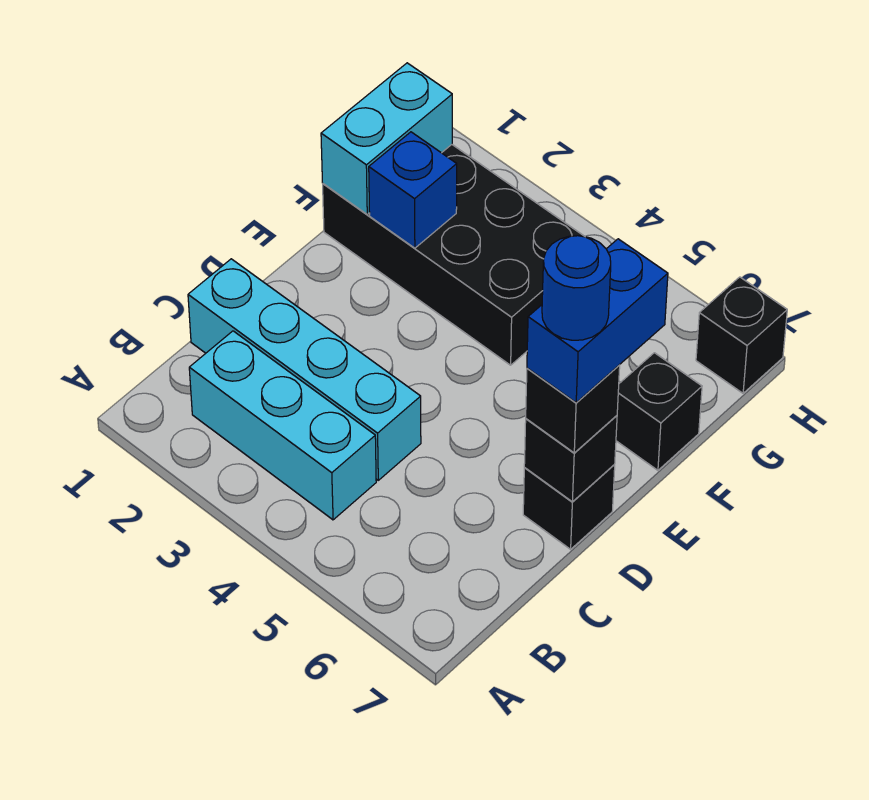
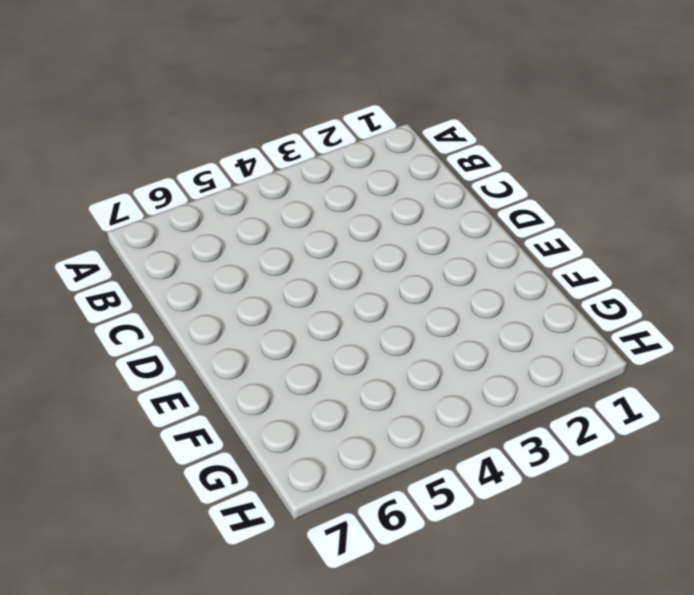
none -> cyan brick B2:B4 level 1
none -> cyan brick C1:C4 level 1
none -> black brick D7 level 1

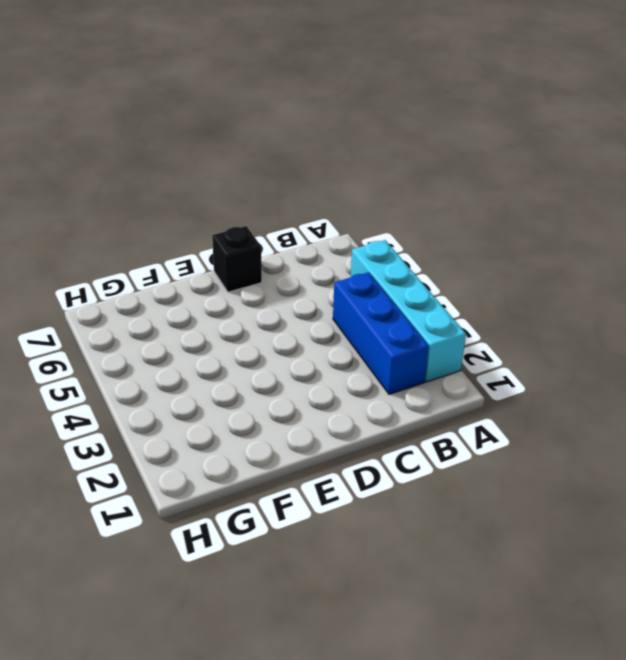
cyan brick A2:A5 level 1 -> cyan brick C1:C4 level 1
blue brick B2:B4 level 1 -> cyan brick B2:B4 level 1
none -> black brick F1:G4 level 1
none -> black brick F7 level 1
none -> black brick H7 level 1

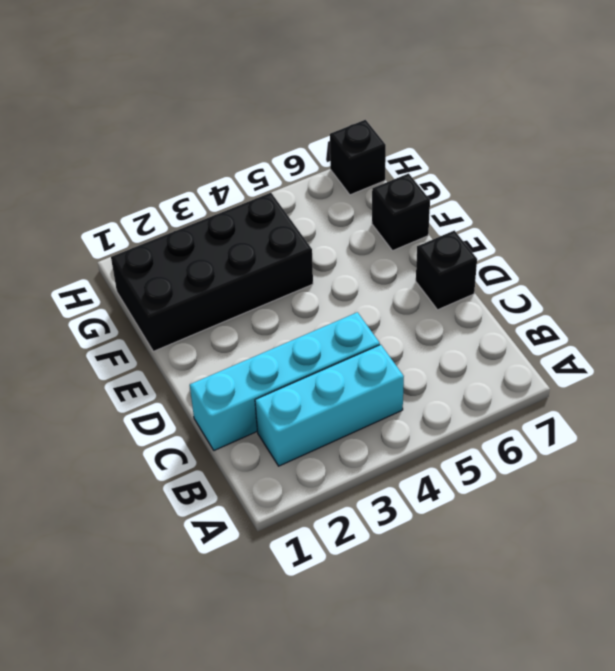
none -> black brick D7 level 2
none -> cyan brick F1:G1 level 2
none -> blue brick F2 level 2

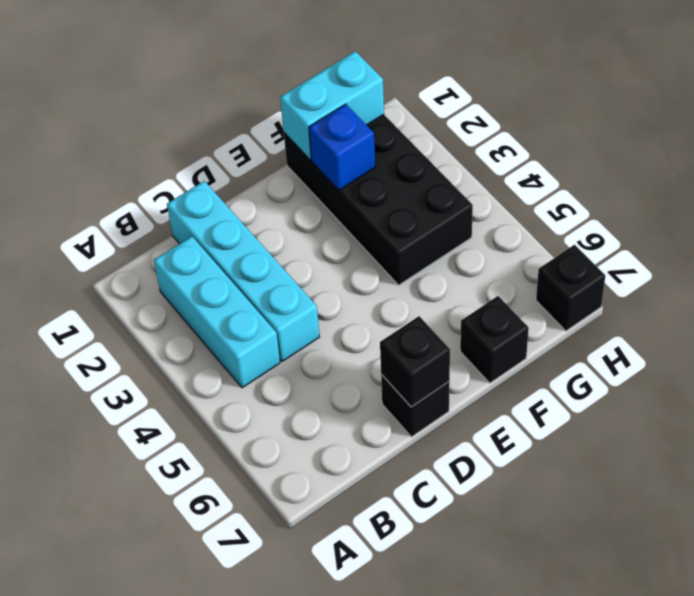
none -> black brick D7 level 3
none -> blue brick D7:E7 level 4
none -> blue round brick D7 level 5

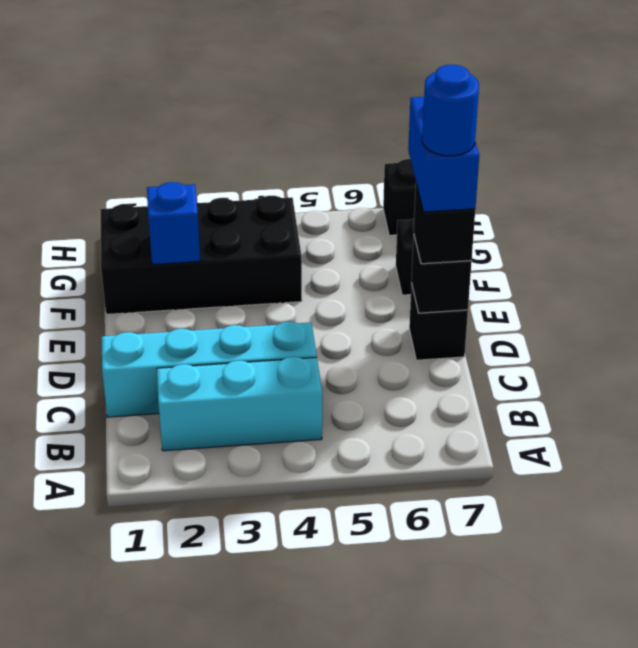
none -> cyan brick F1:G1 level 2

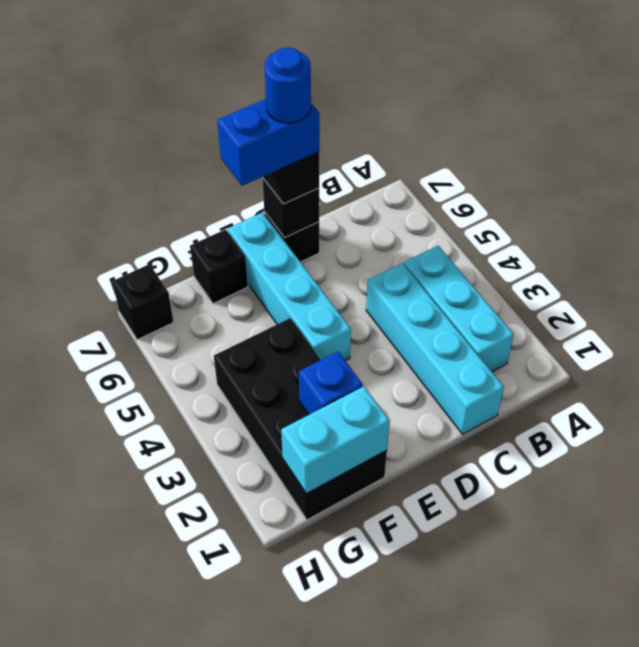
cyan brick E4:E7 level 1 -> none

